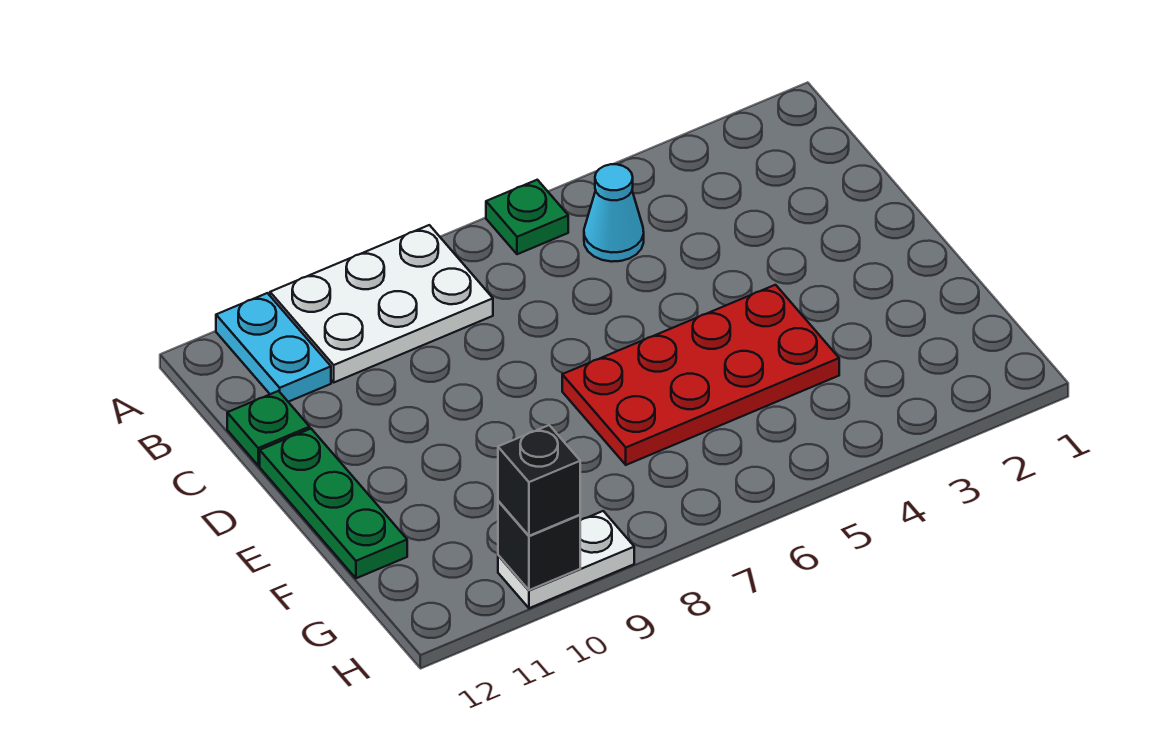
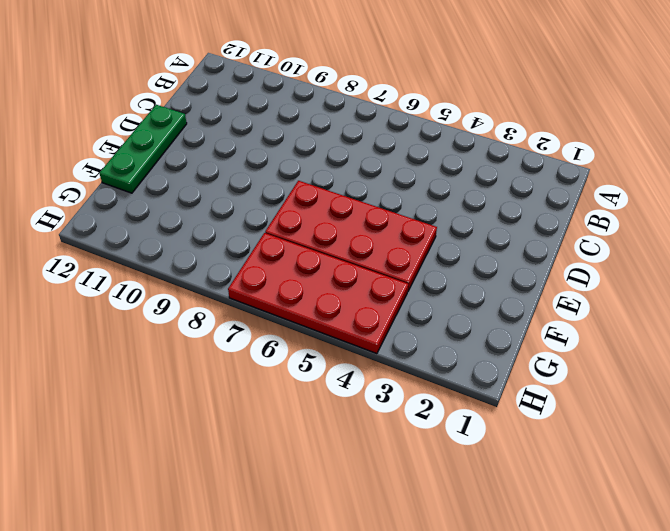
red plate G4:H7 level 1 -> none
none -> green plate A6 level 1
none -> white plate A8:B10 level 1

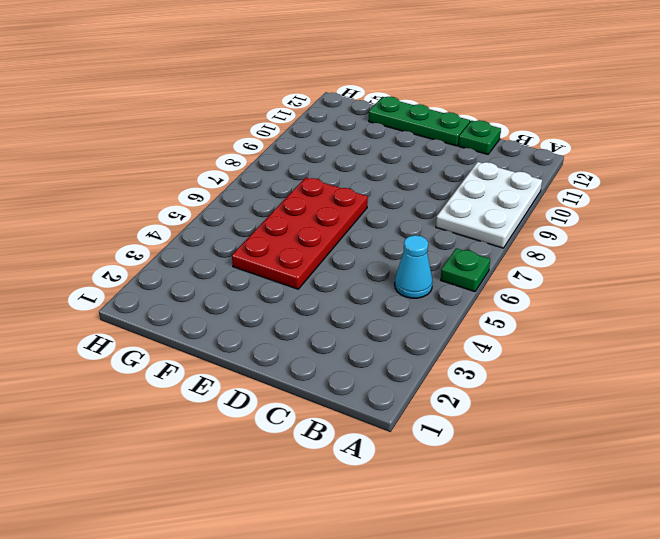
none -> cyan plate A11:B11 level 1
none -> white plate H9:H10 level 1

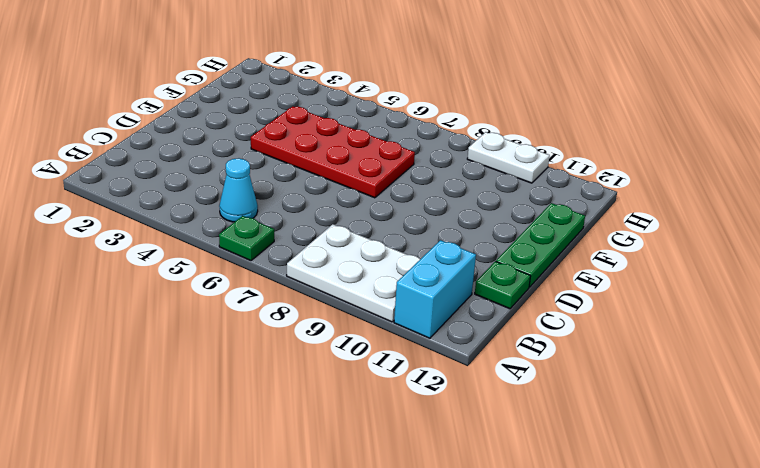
cyan brick A11:B11 level 1 -> cyan plate A11:B11 level 1
none -> black brick H10 level 2
none -> black brick H10 level 3

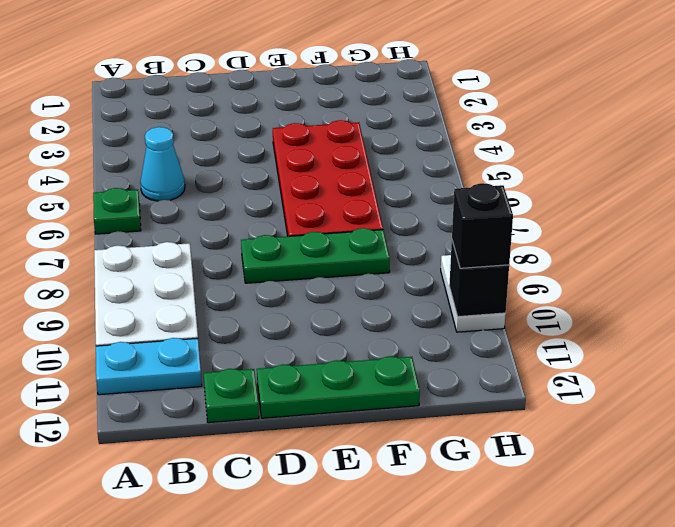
green plate D8:F8 level 1 -> none

